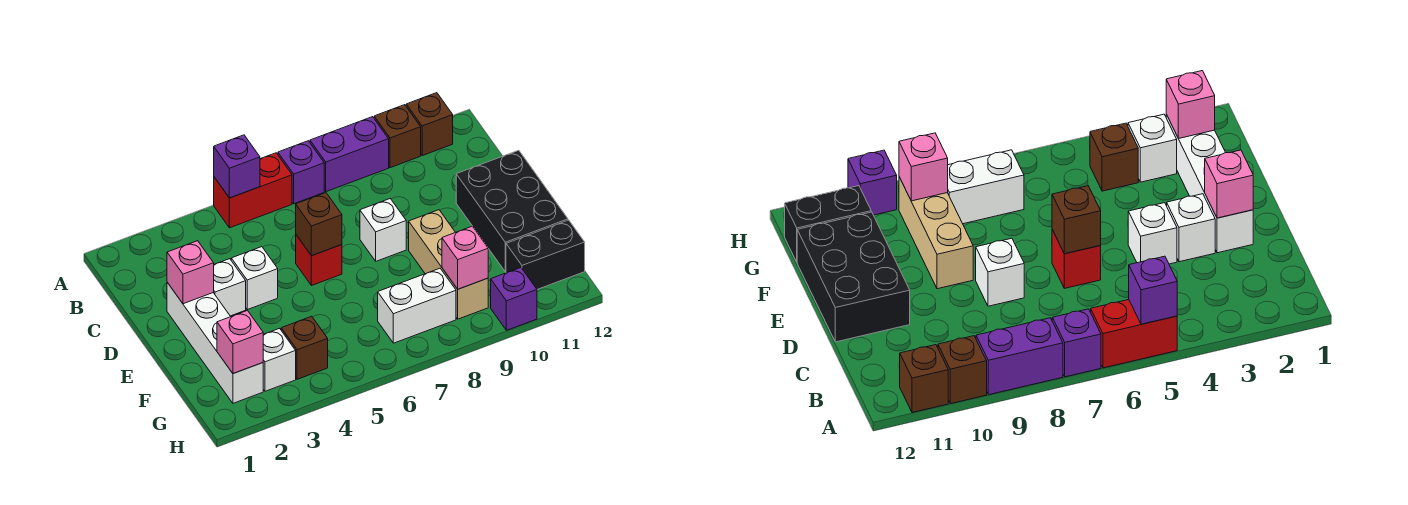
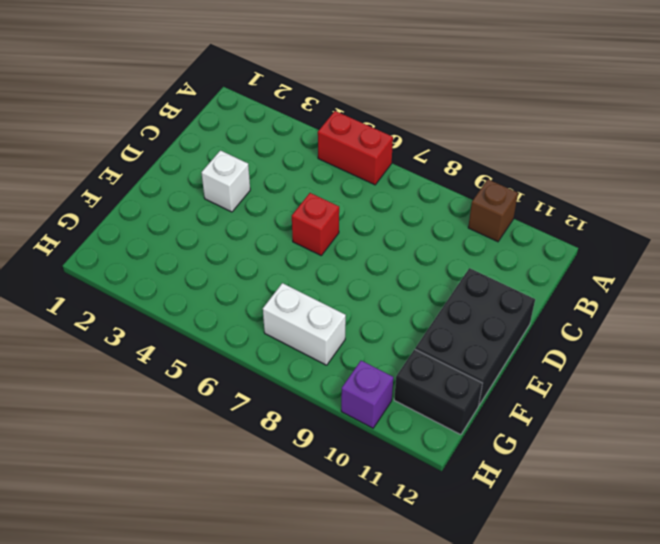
none -> purple brick A7 level 1
none -> purple brick A8:A9 level 1
none -> brown brick A11 level 1

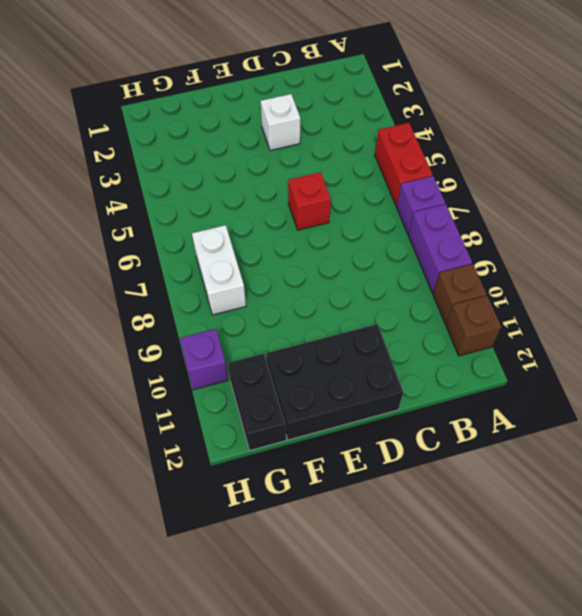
none -> white brick D2:G2 level 1
none -> white brick D4 level 1
none -> white brick D8 level 1

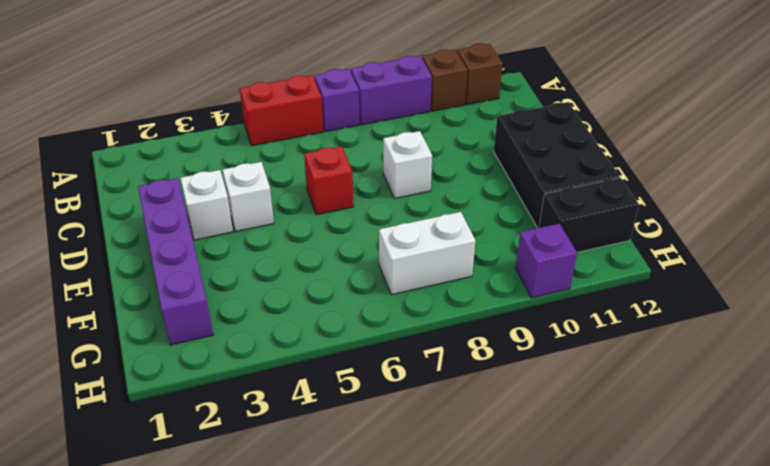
purple brick D2:G2 level 1 -> white brick D2:G2 level 1
none -> tan brick E9:G9 level 1
none -> white brick G3 level 1
none -> brown brick G4 level 1

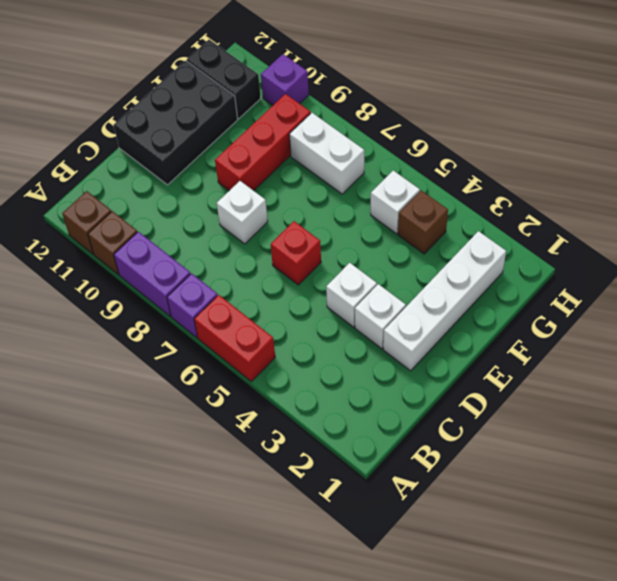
red brick E9:G9 level 1 -> tan brick E9:G9 level 1
white brick G5 level 1 -> white brick G3 level 1
none -> purple brick A5 level 2
none -> pink brick D2 level 2
none -> brown brick D6 level 2

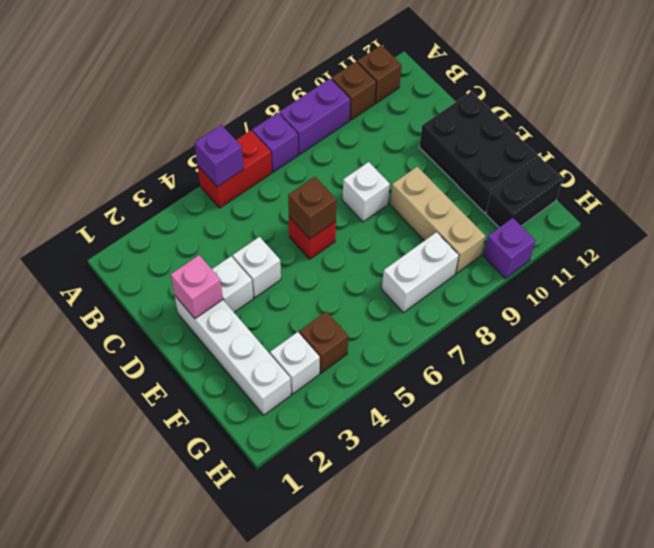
none -> pink brick G2 level 2
none -> pink brick G9 level 2

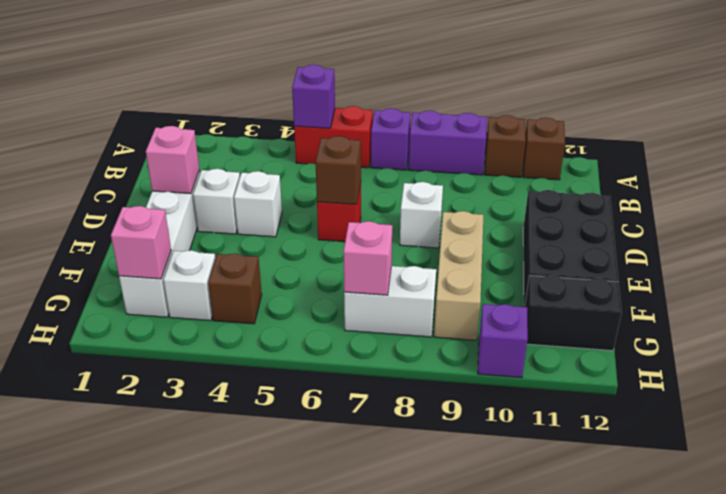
pink brick G7 level 2 -> pink brick G9 level 2

